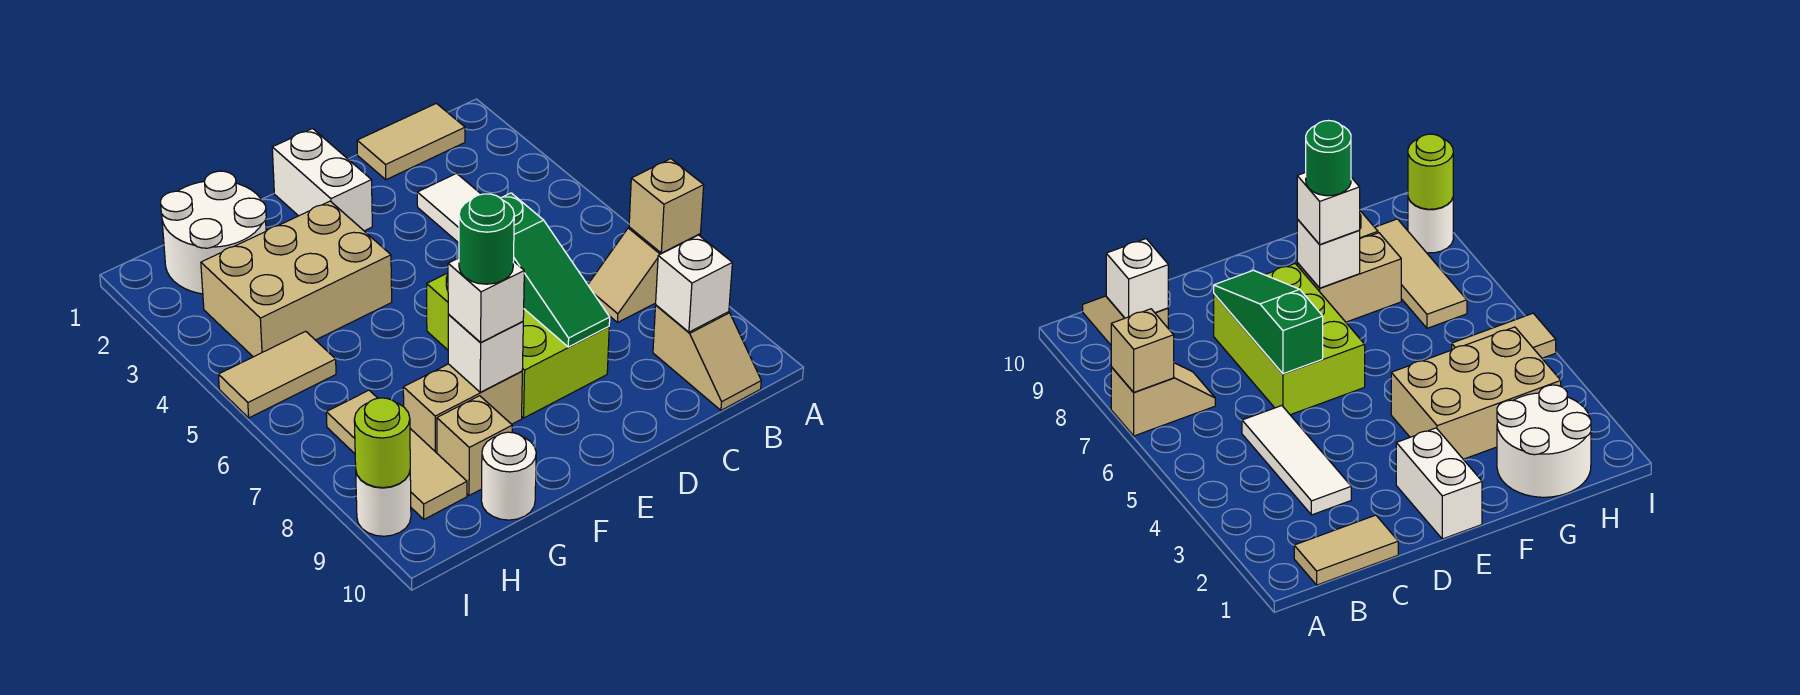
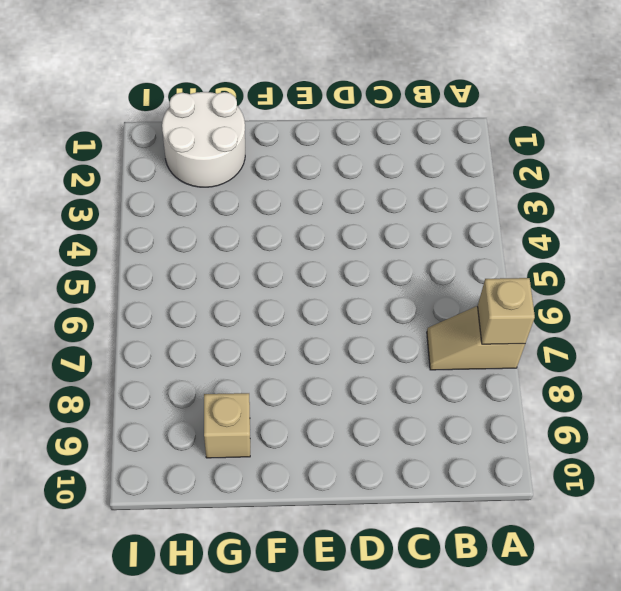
none -> tan tile B1:C1 level 1
none -> tan slope B9:B10 level 1 top 9
none -> white tile C3:C5 level 1

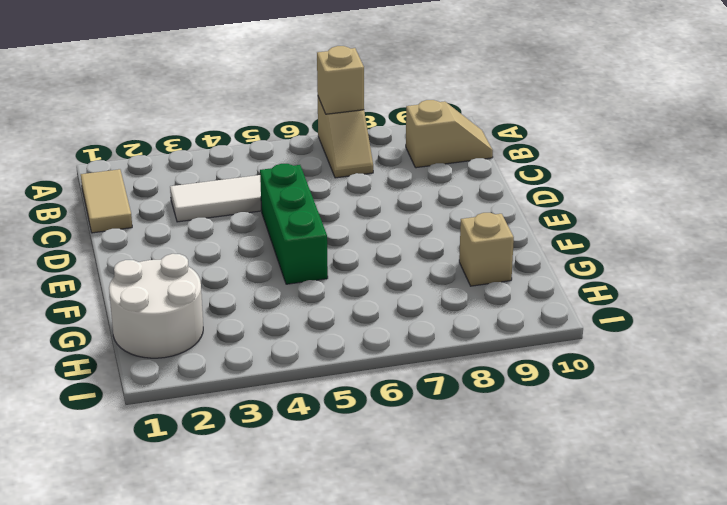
green brick D5:F5 level 1 -> none
none -> lime brick D6:E8 level 1
none -> white brick E1:E2 level 1
none -> tan brick F3:H4 level 1

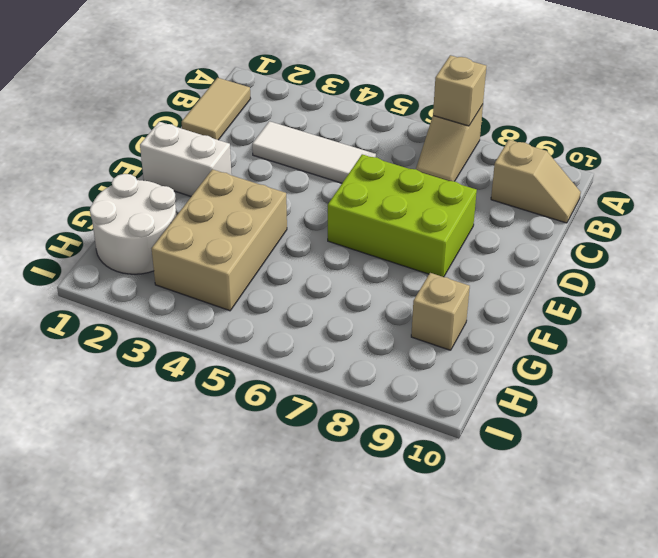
none -> tan brick F8:G8 level 1
none -> white round brick G10 level 1
none -> tan tile H5:I5 level 1

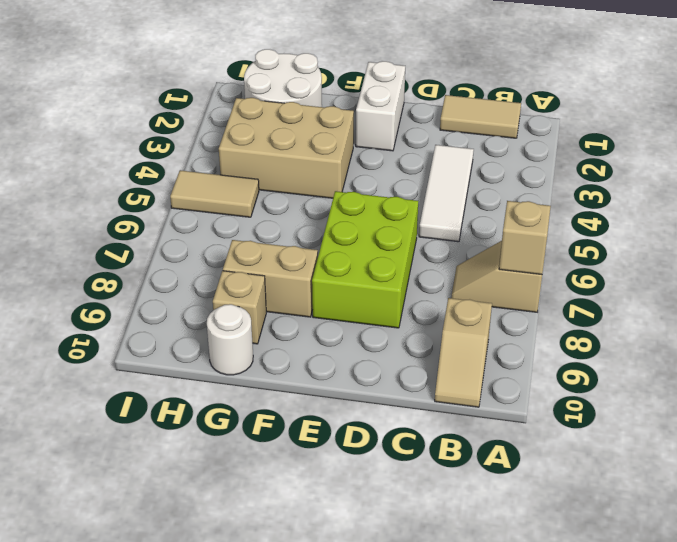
none -> tan tile H7:H9 level 1
none -> white round brick I9 level 1
none -> white brick B9 level 2

